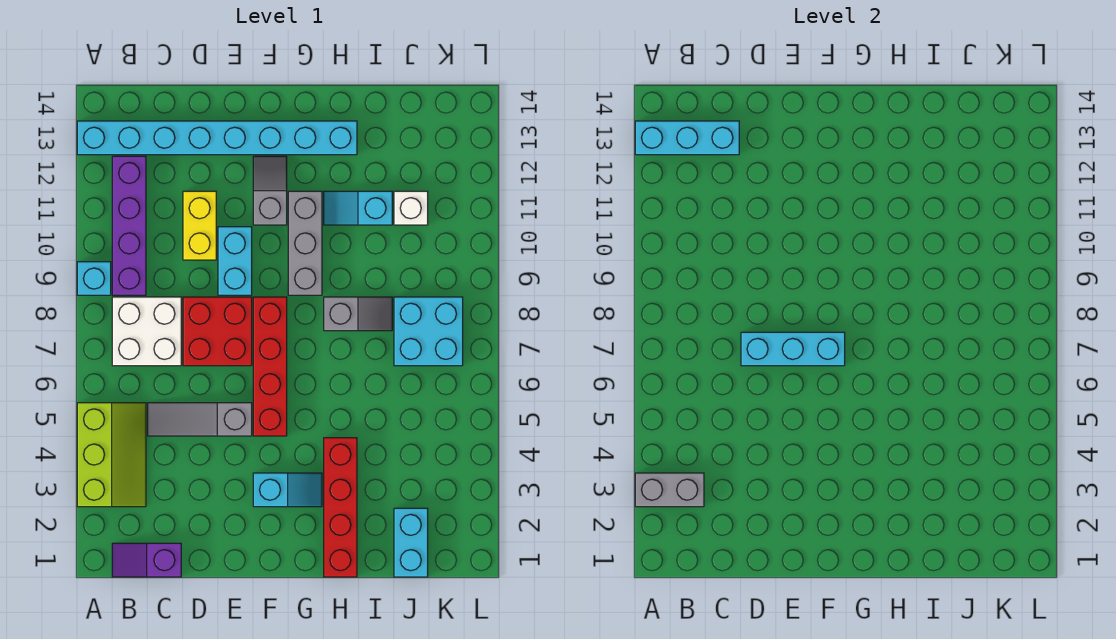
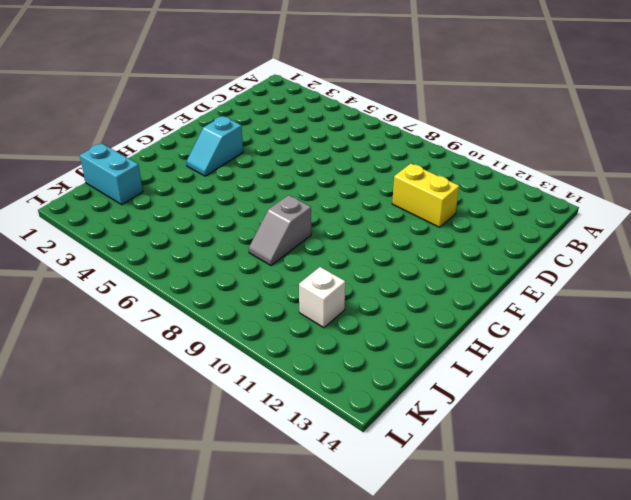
none -> lime slope A3:B5 level 1 top A
none -> cyan brick A9 level 1
none -> cyan brick A13:H13 level 1

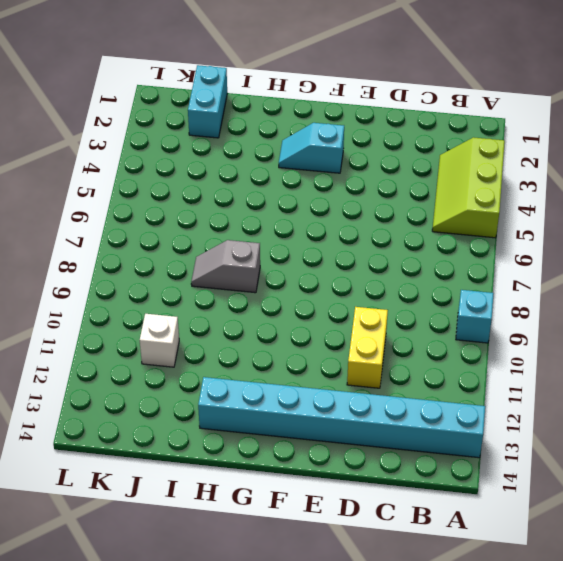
none -> purple slope B1:C1 level 1 top C
none -> white brick B7:C8 level 1
none -> purple brick B9:B12 level 1

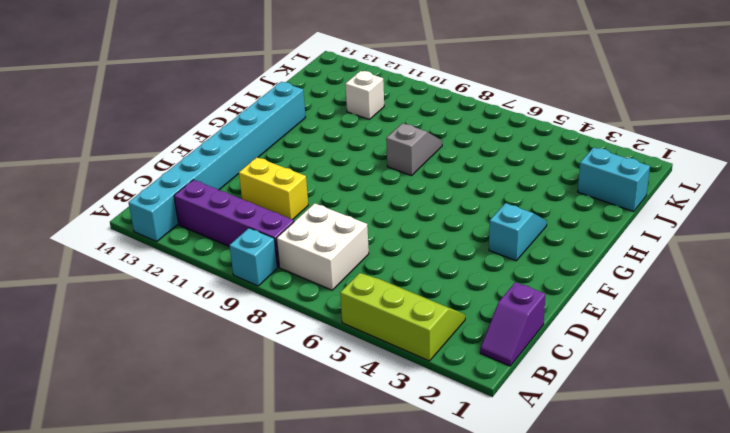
none -> grey slope C5:E5 level 1 top E
none -> red brick D7:E8 level 1
none -> cyan brick E9:E10 level 1

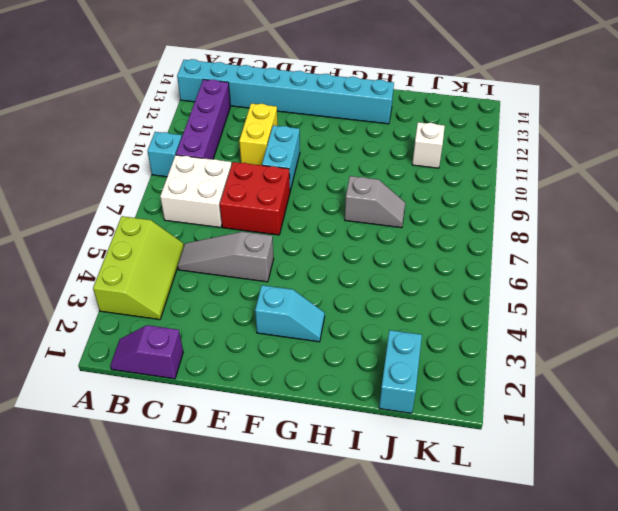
none -> red brick F5:F8 level 1
none -> grey slope F11:F12 level 1 top 11
none -> grey brick G9:G11 level 1

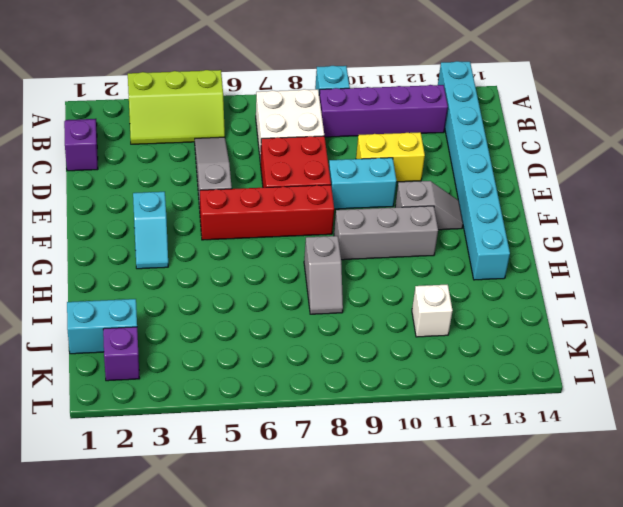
purple brick K2 level 1 -> none
none -> red brick H1:H4 level 1
none -> cyan slope H11:I11 level 1 top I
none -> cyan brick J7:K8 level 1

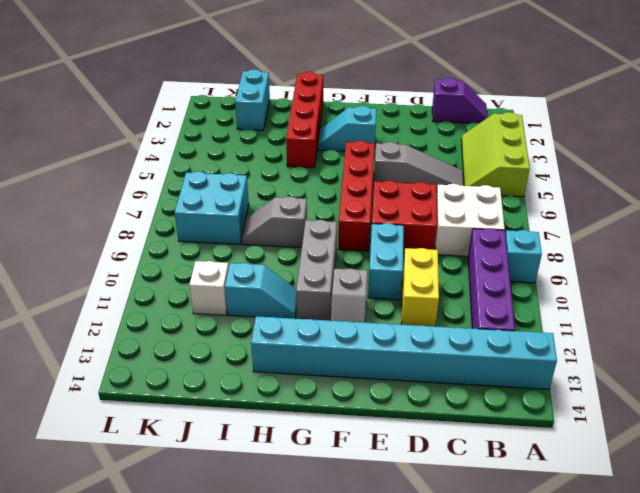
none -> grey brick A3:B3 level 2
none -> cyan brick A13:C13 level 2
none -> cyan brick D7:F7 level 2

